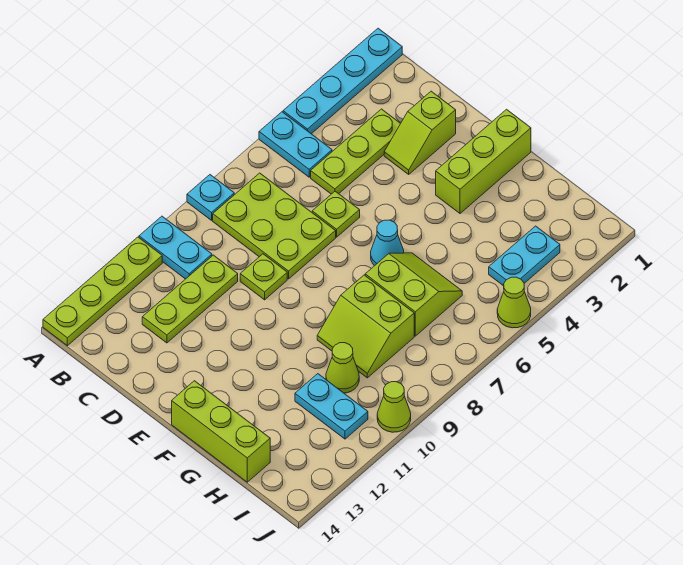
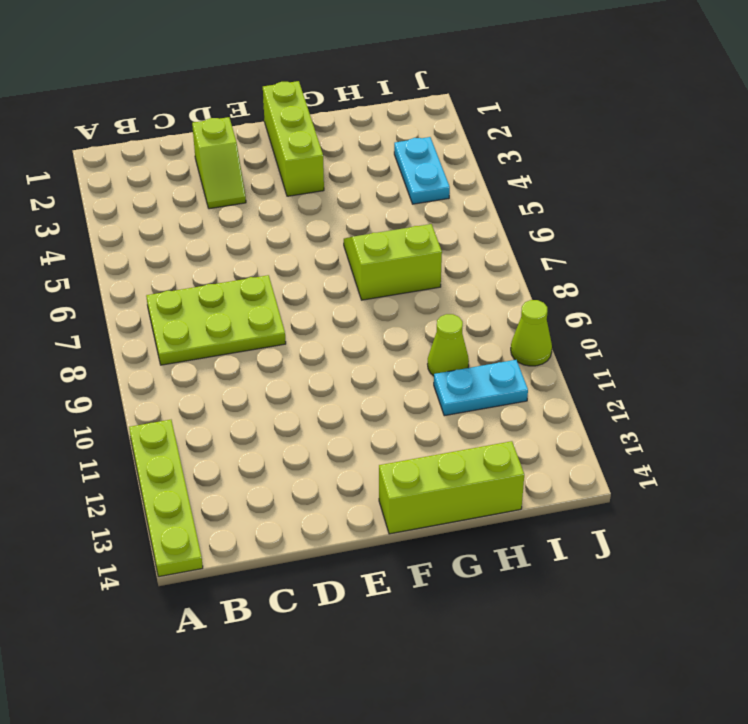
none -> cyan plate A1:A4 level 1
none -> cyan plate A5:B5 level 1
none -> cyan plate A8 level 1

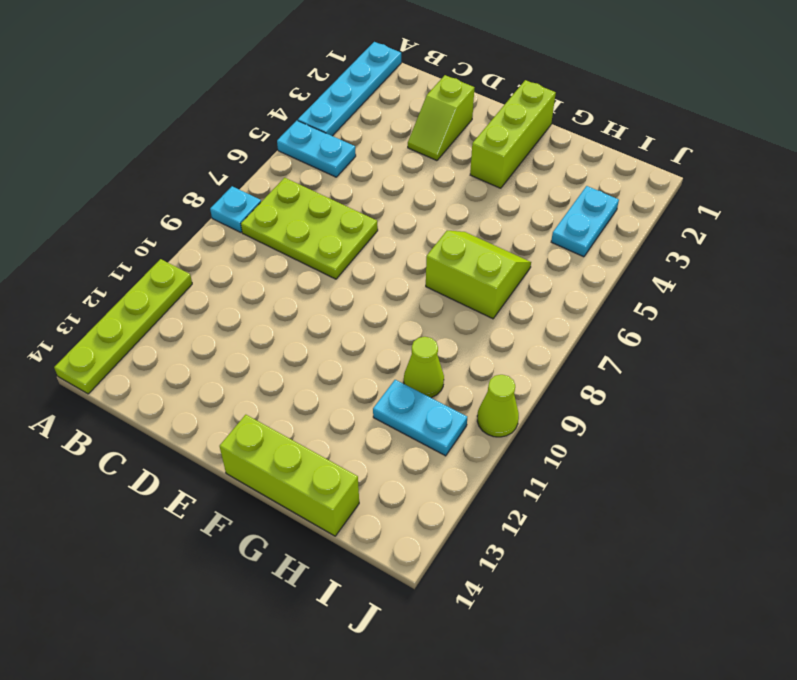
none -> cyan plate A10:B10 level 1
none -> lime plate C3:C5 level 1
none -> lime plate C10:C12 level 1

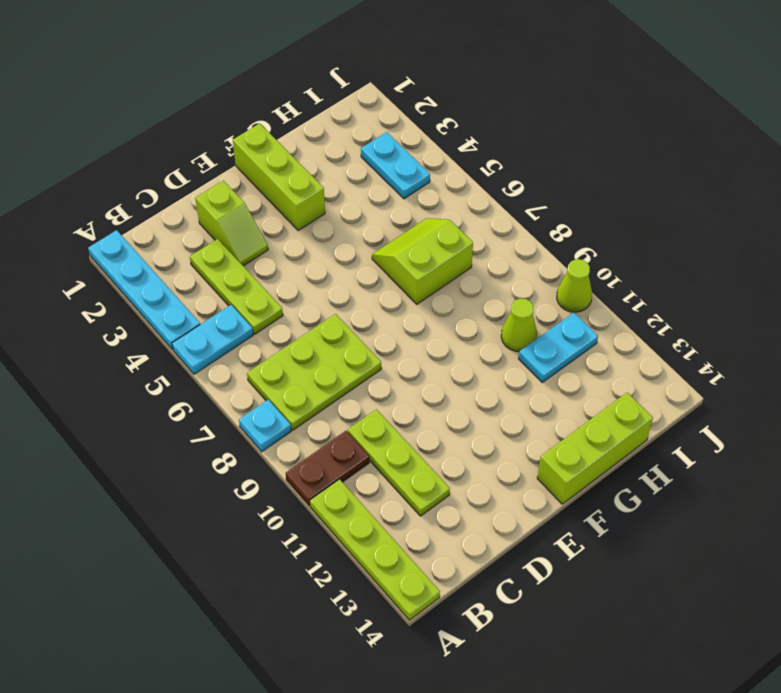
brown plate A10:B10 level 1 -> cyan plate A10:B10 level 1
none -> lime plate D6 level 1
none -> lime plate D9 level 1
none -> cyan cone F6 level 1

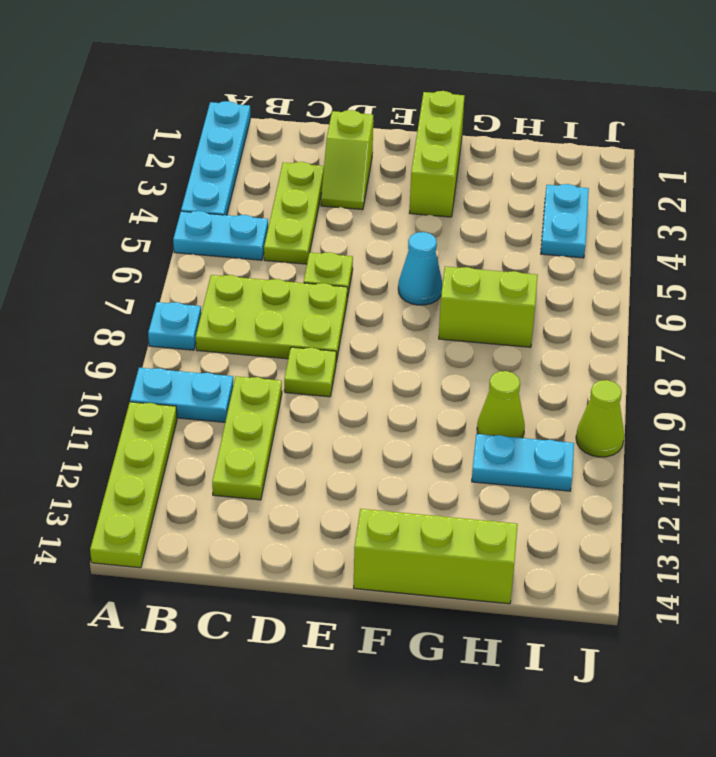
none -> lime slope G8:H9 level 1 top 8
none -> lime cone J5 level 1

